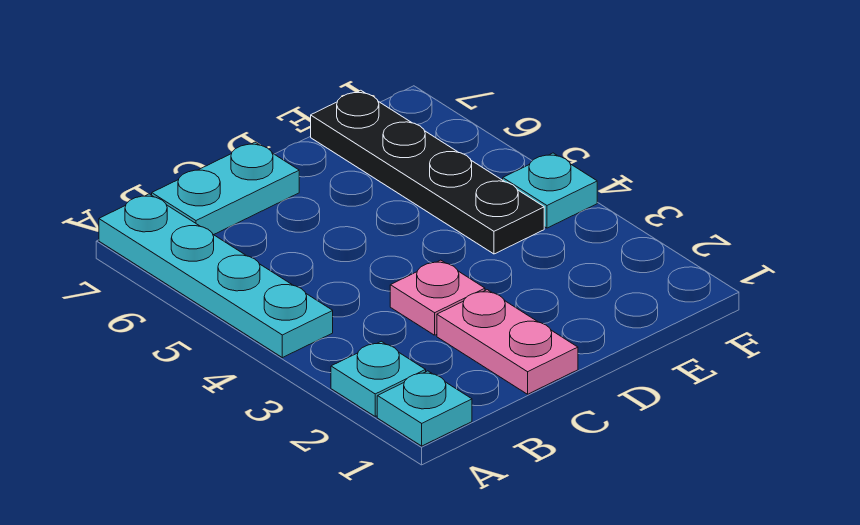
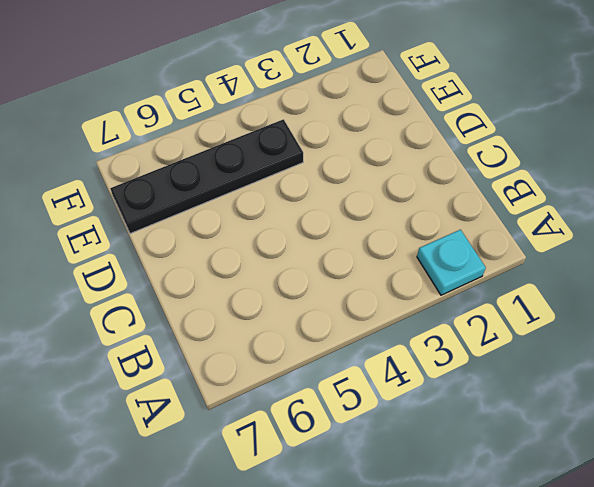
none -> cyan plate A1 level 1
none -> cyan plate A4:A7 level 1

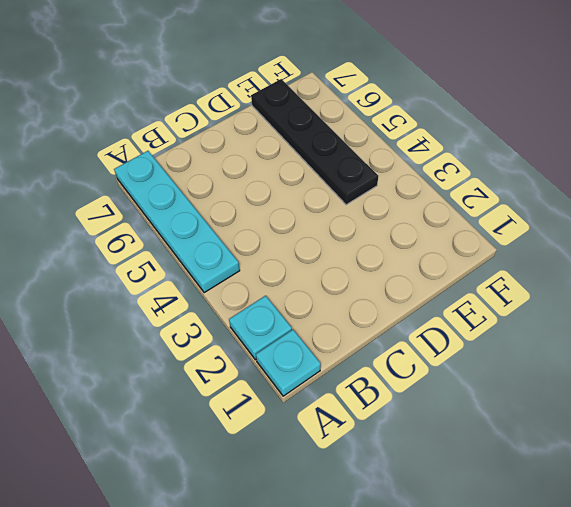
none -> cyan plate B7:C7 level 1
none -> pink plate C1:C2 level 1

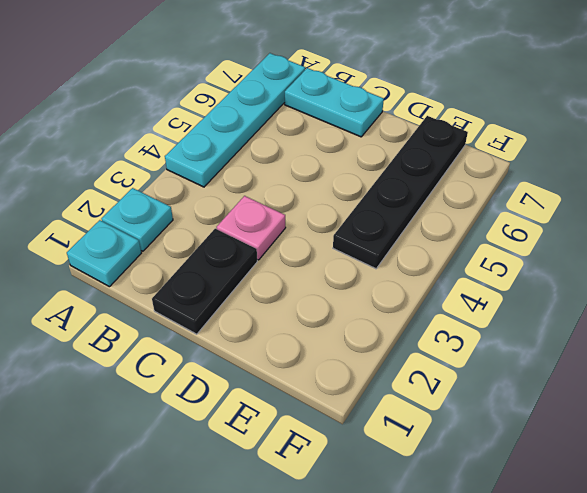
black plate C1:C2 level 1 -> pink plate C1:C2 level 1
none -> cyan plate F4 level 1

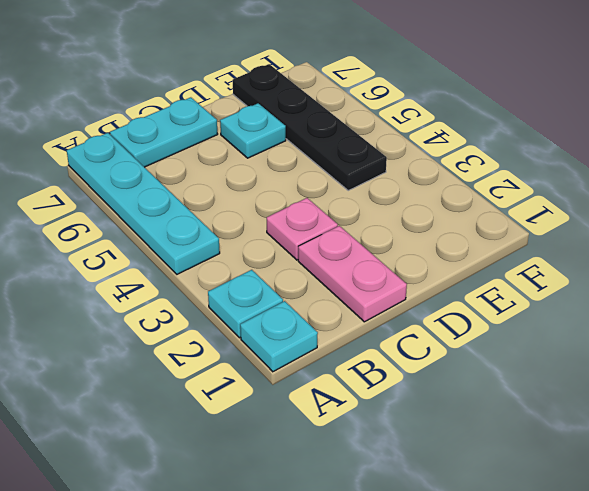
cyan plate D6 level 1 -> cyan plate F4 level 1

